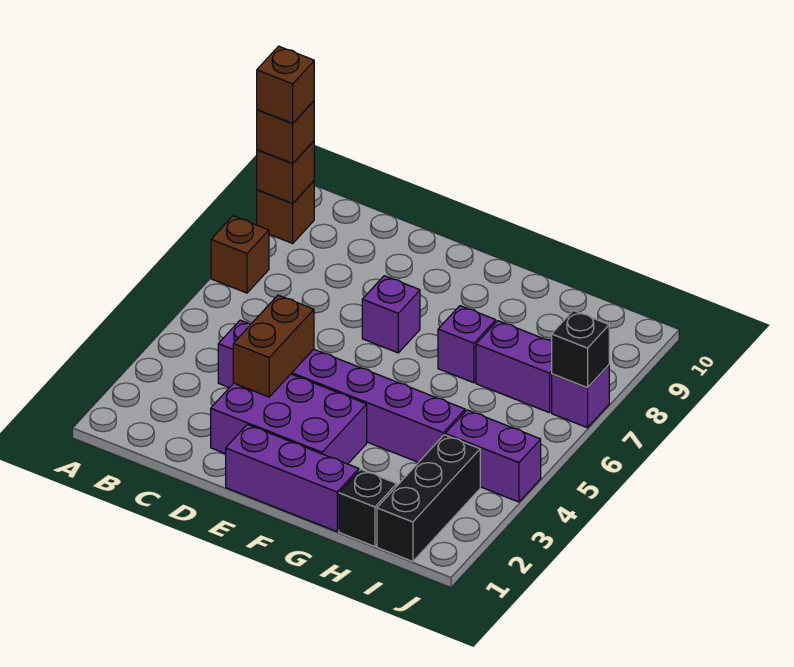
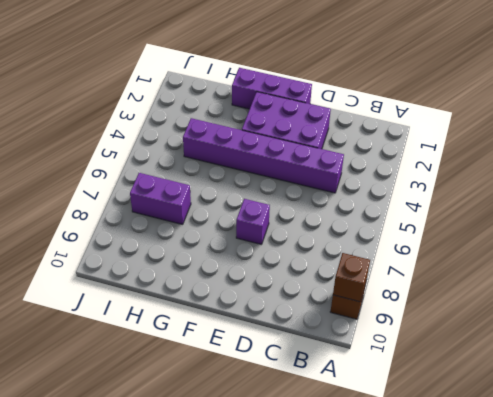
none -> brown brick A7 level 1
none -> purple brick G7 level 1
none -> black brick H1 level 1

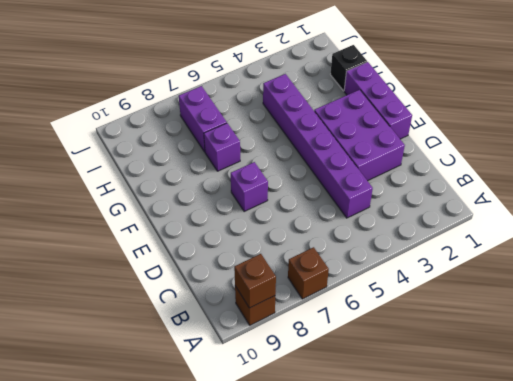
none -> black brick I1:I3 level 1
none -> purple brick I4:J4 level 1
none -> purple brick J7 level 1

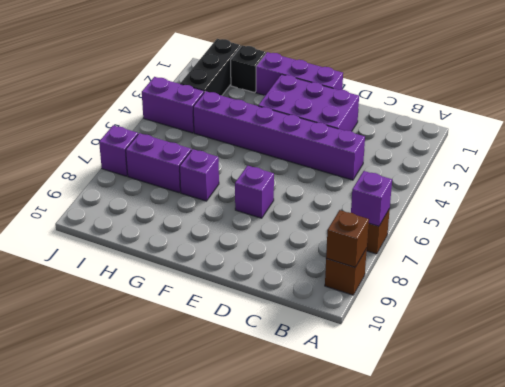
purple brick A7 level 2 -> none
none -> brown brick D3:D4 level 2
none -> black brick J7 level 2
none -> brown brick A9 level 3

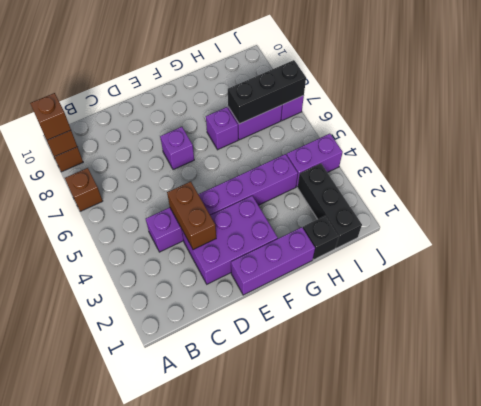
black brick H7:J7 level 2 -> black brick J7 level 2
none -> brown brick A9 level 4

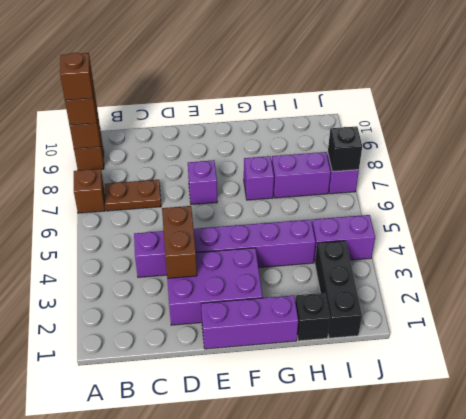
brown plate B7:C7 level 1 -> none

